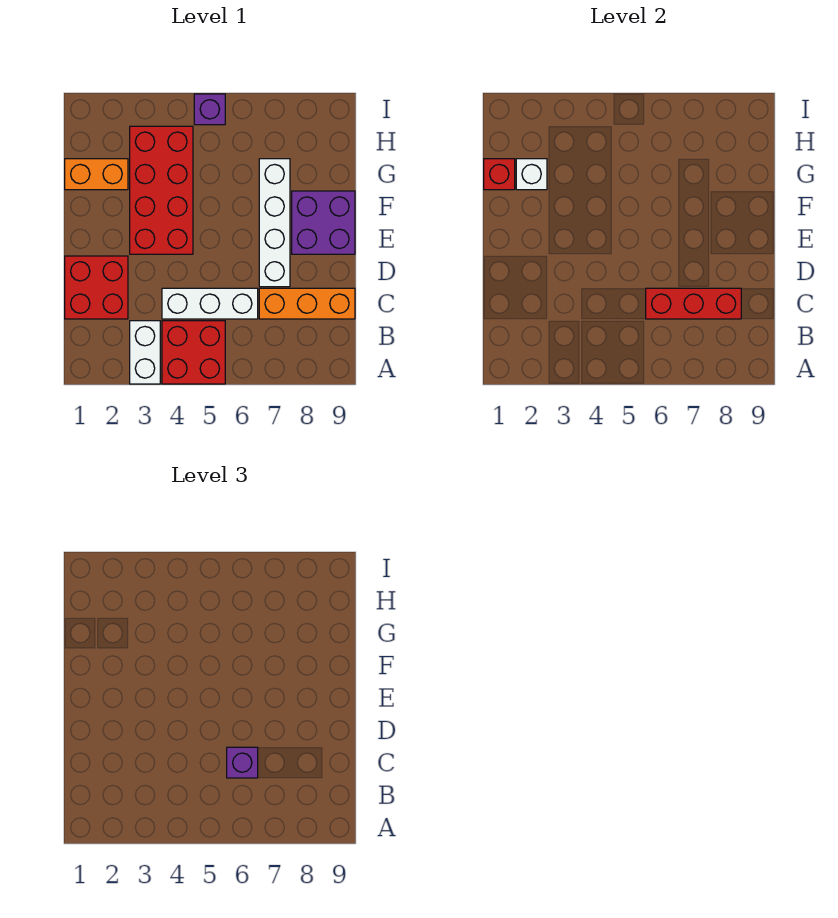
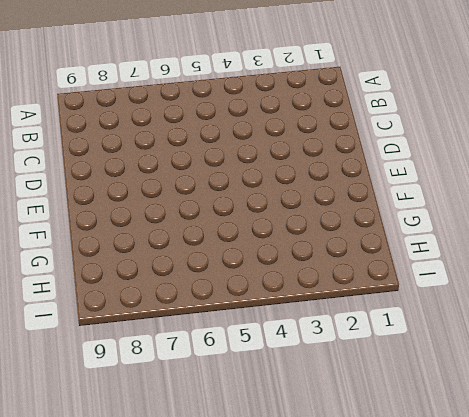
none -> white brick A3:B3 level 1
none -> red brick A4:B5 level 1
none -> red brick C1:D2 level 1

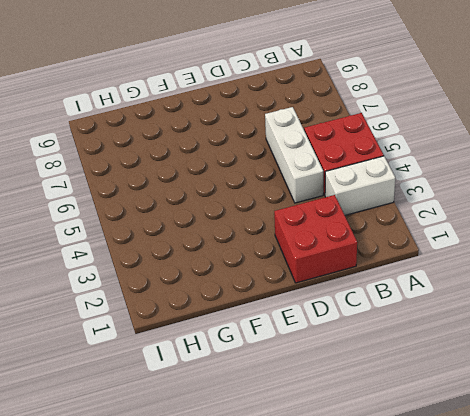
none -> orange brick C7:C9 level 1
none -> white brick D7:G7 level 1
none -> red brick E3:H4 level 1

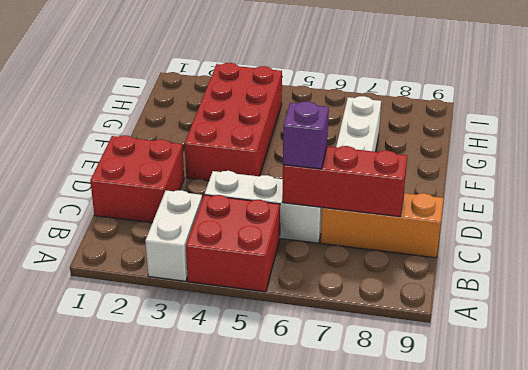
none -> purple brick E8:F9 level 1
none -> orange brick G1:G2 level 1
none -> purple brick I5 level 1

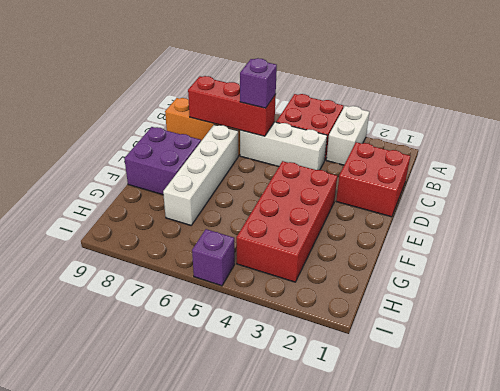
none -> orange brick G1:G2 level 1
none -> red brick G1 level 2
none -> white brick G2 level 2

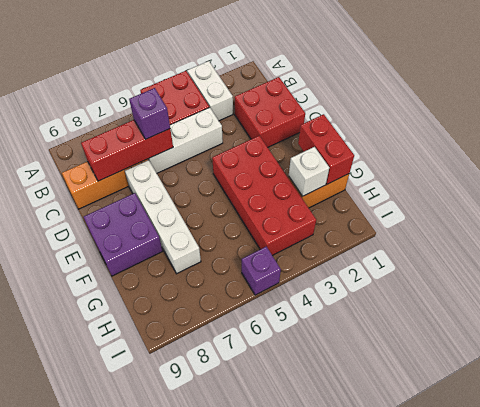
red brick F1:G1 level 2 -> red brick G1 level 2

